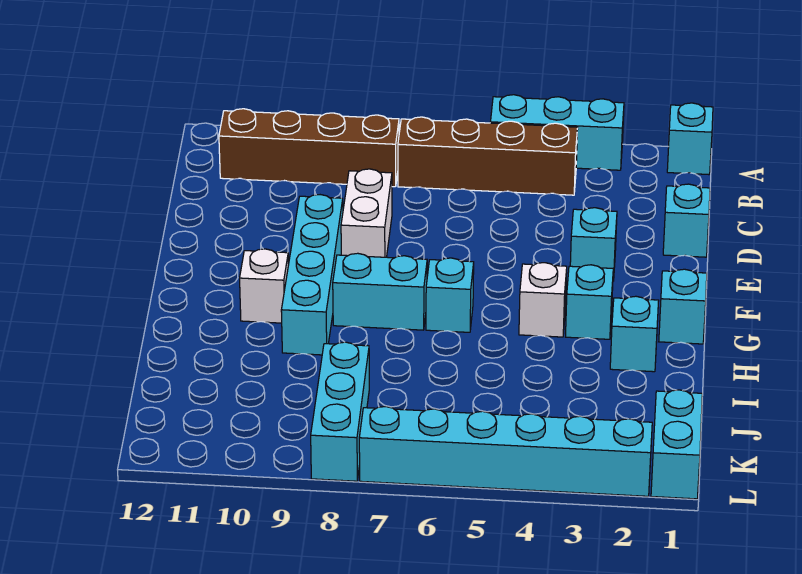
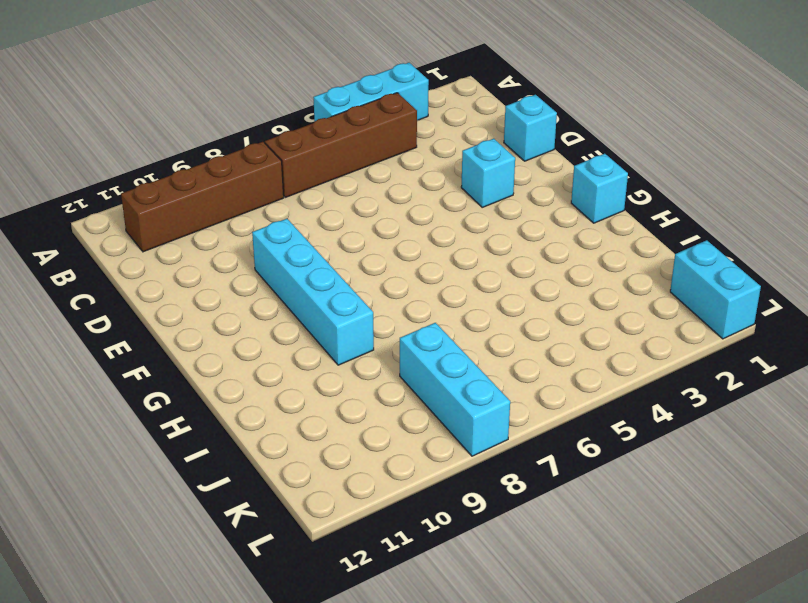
none -> cyan brick A1 level 1
none -> white brick D8:E8 level 1
none -> cyan brick G3 level 1

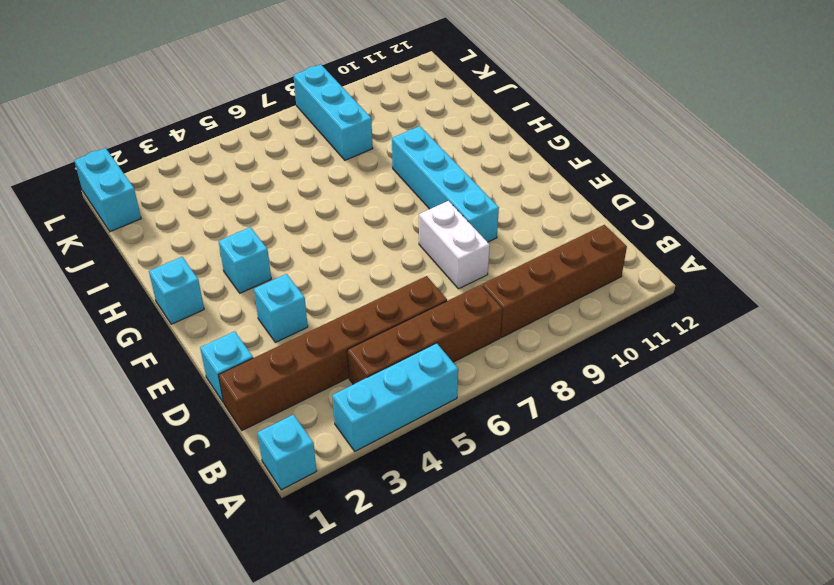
brown brick C1:C6 level 1 -> none
none -> white brick G4 level 1
none -> cyan brick G6 level 1
none -> cyan brick G7:G8 level 1

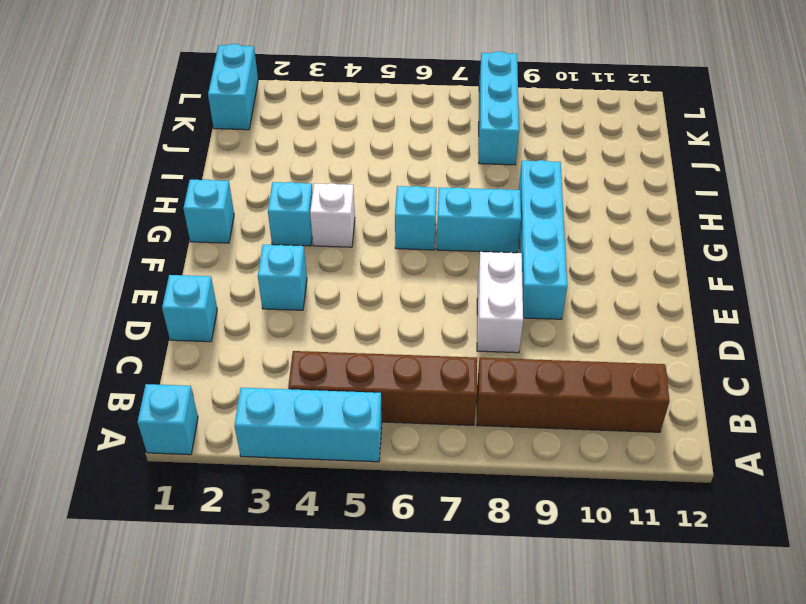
none -> white brick G10 level 1
none -> cyan brick H2 level 1
none -> cyan brick L2:L7 level 1

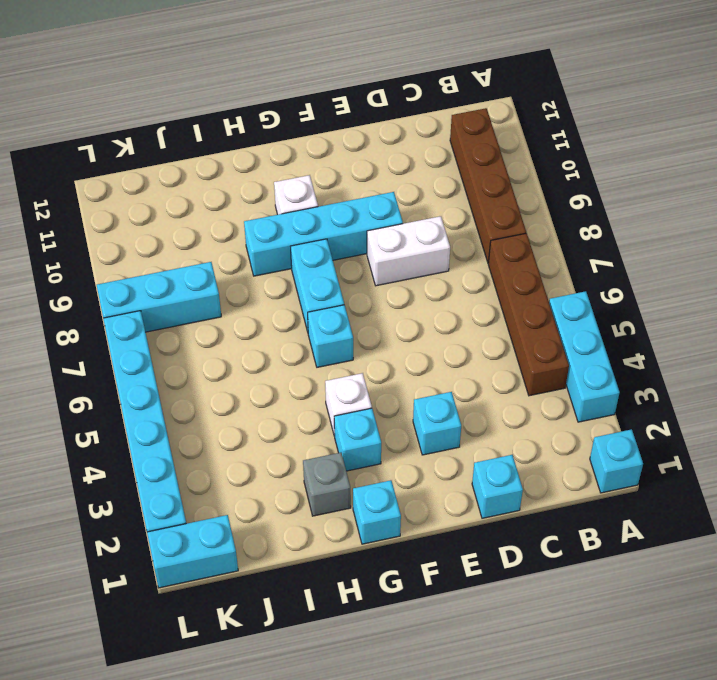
grey brick H2 level 1 -> cyan brick H2 level 1

